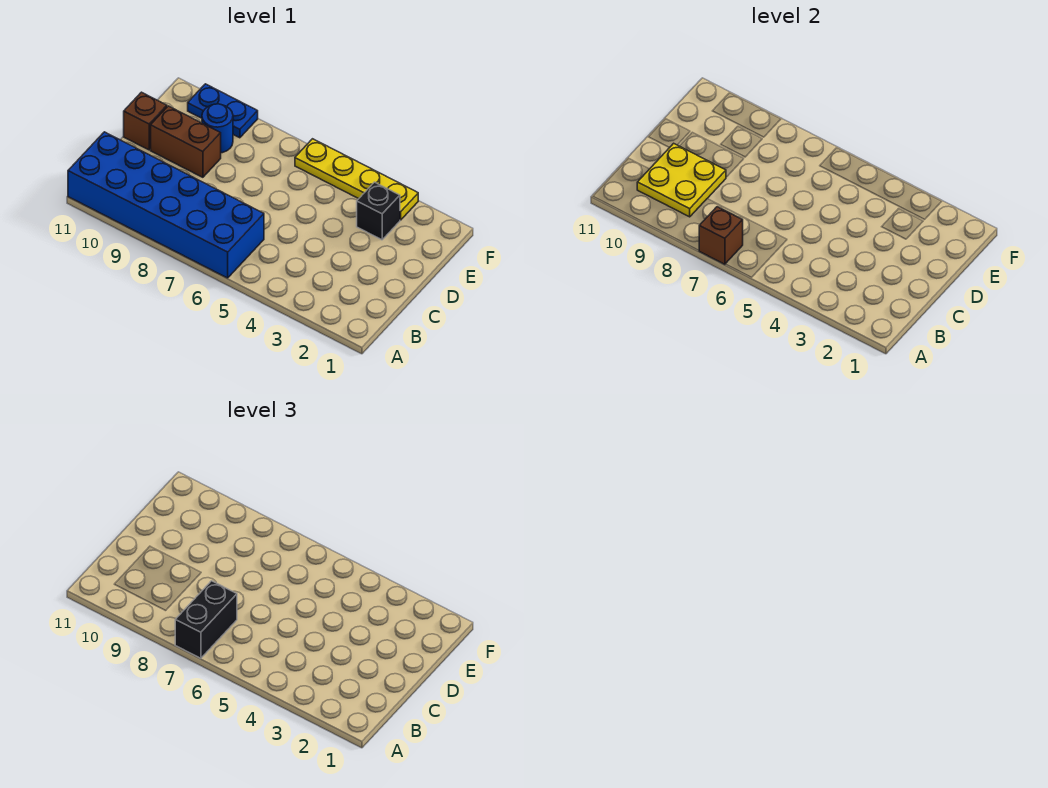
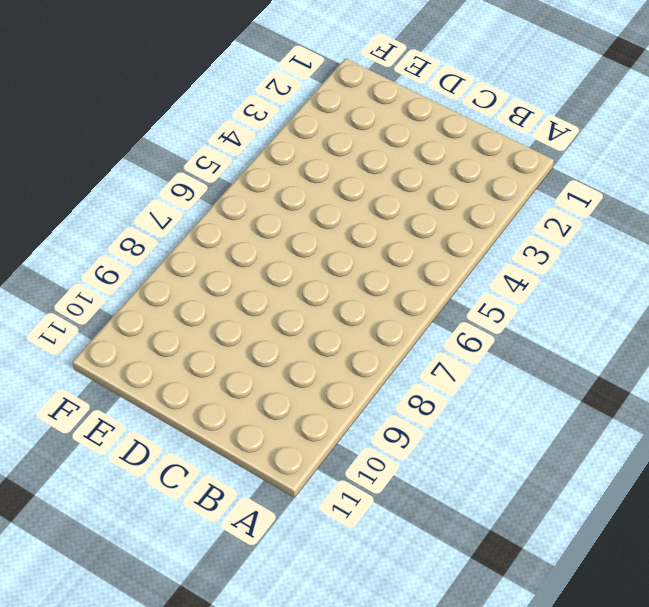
none -> blue brick A6:B11 level 1
none -> brown brick D9:D10 level 1

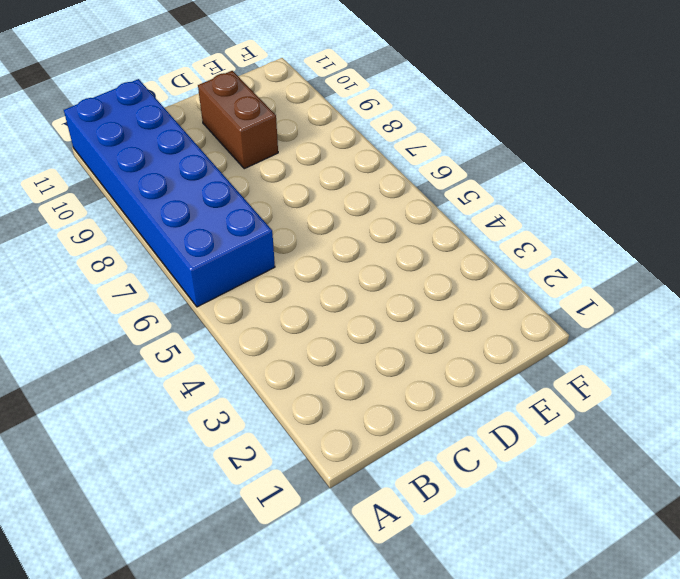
none -> brown brick D11 level 1
none -> black brick E3 level 1

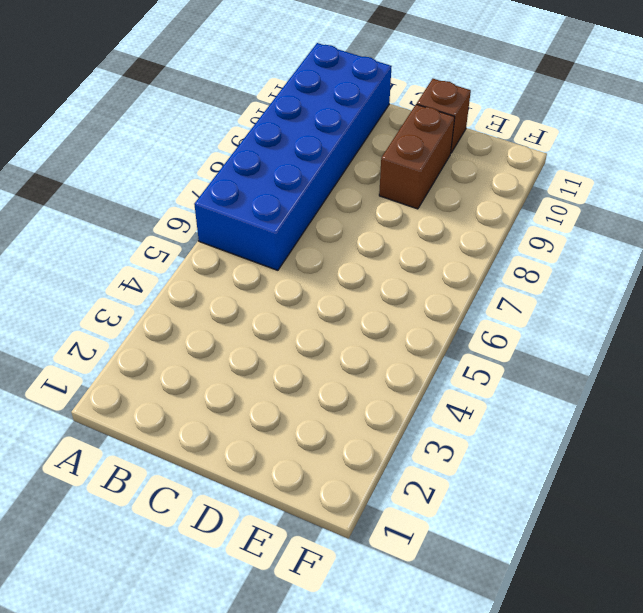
none -> black brick E3 level 1
none -> blue round brick E9 level 1

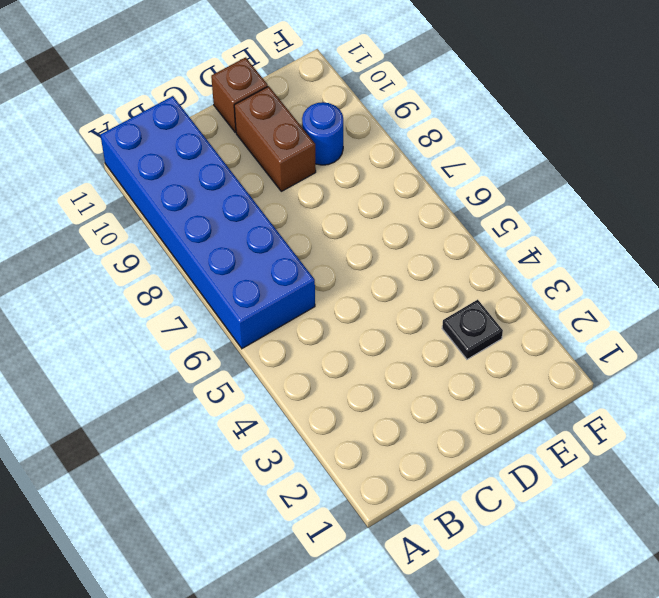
black plate E3 level 1 -> black brick E3 level 1
none -> yellow plate F3:F6 level 1
none -> blue plate F9:F10 level 1

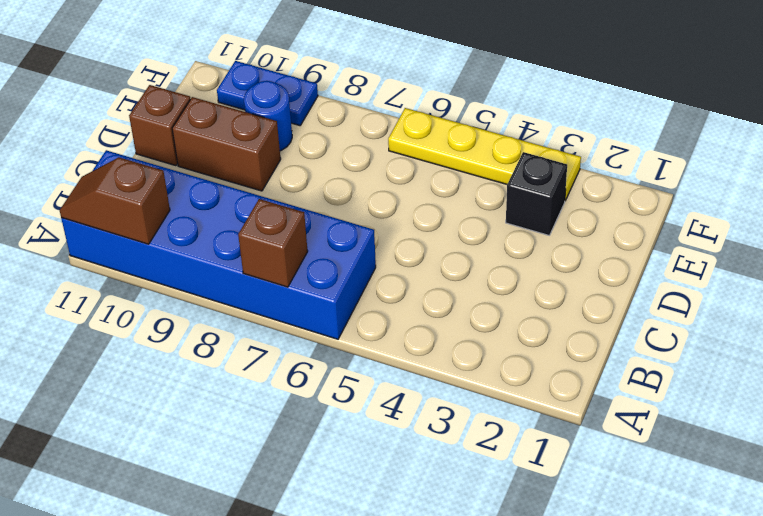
brown slope A10:A11 level 2 top 10 -> none
none -> yellow plate B9:C10 level 2
none -> black brick A7:B7 level 3

